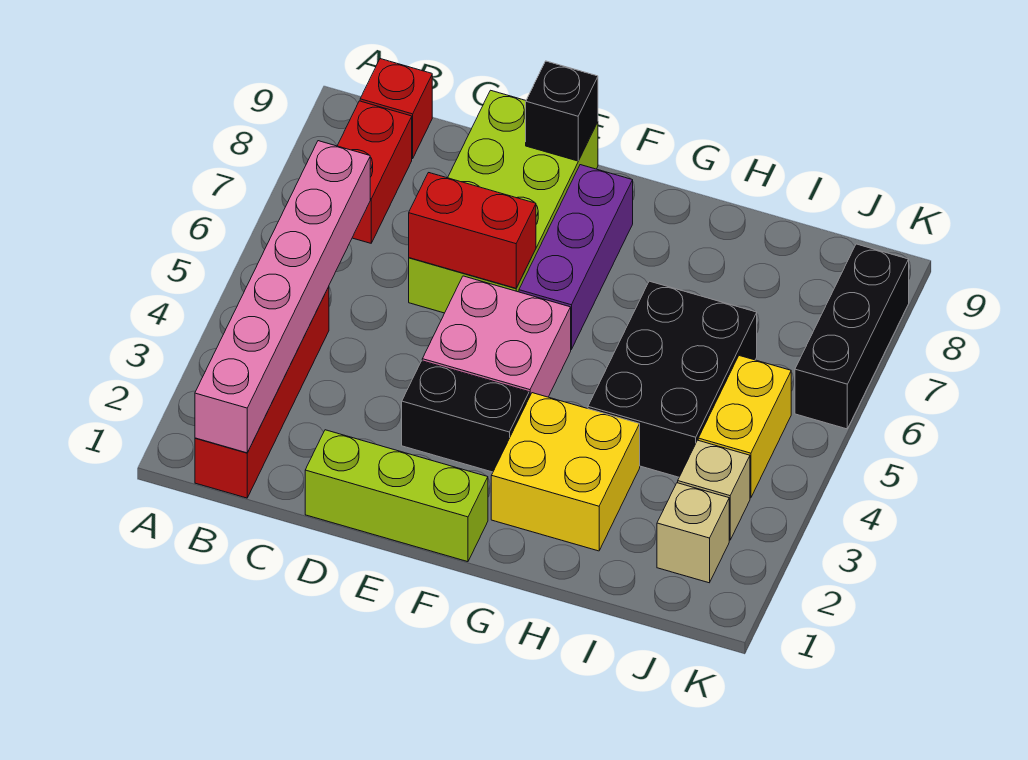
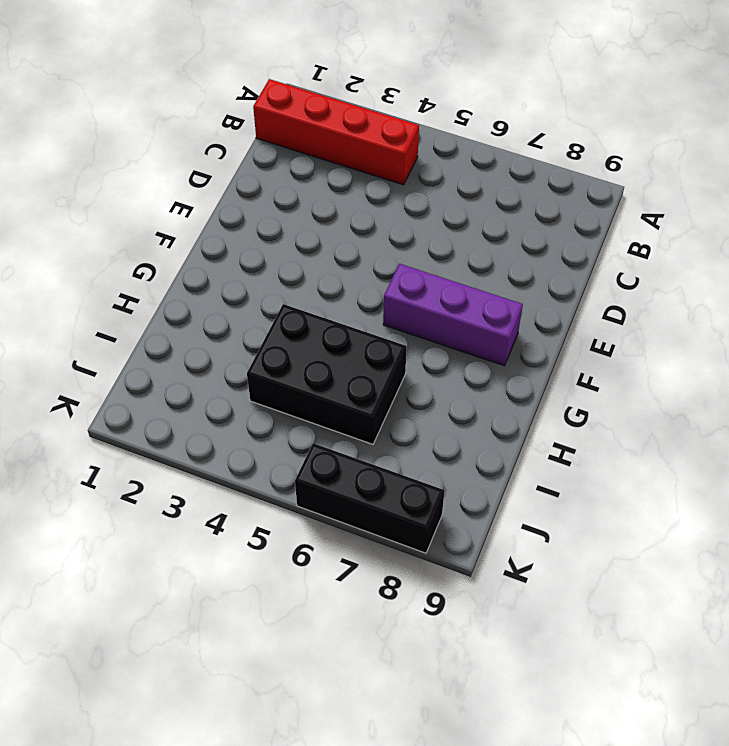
none -> red brick B7:B8 level 1
none -> red brick B9 level 1
none -> lime brick D1:F1 level 1

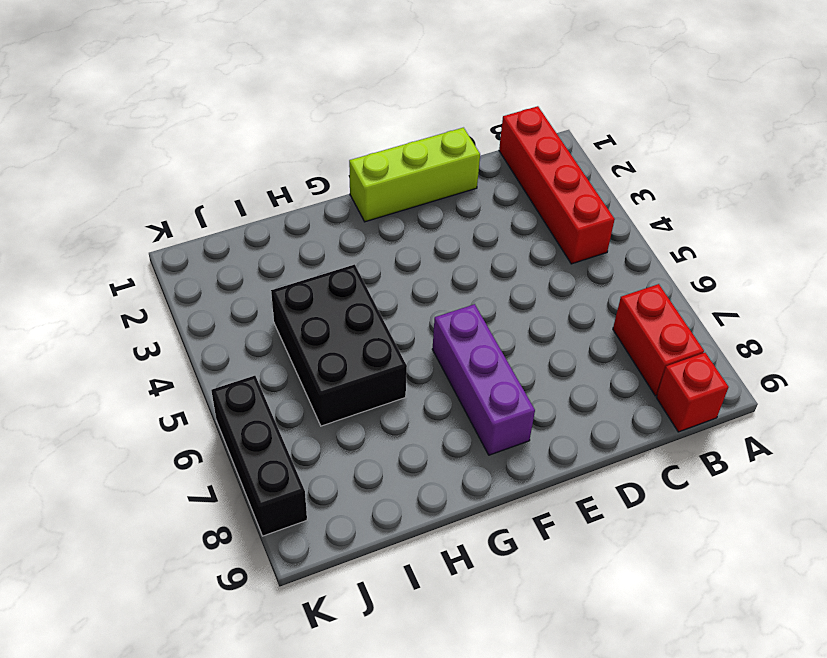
none -> lime brick D6:E9 level 1
none -> black brick E3:F3 level 1
none -> pink brick E4:F5 level 1

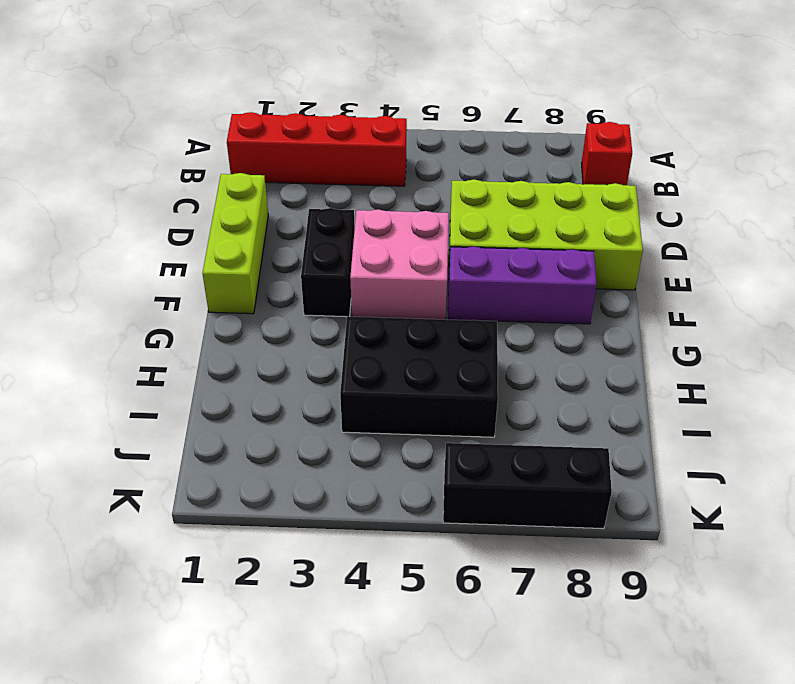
none -> red brick B7:B8 level 1
none -> yellow brick G2:H3 level 1
none -> tan brick J2 level 1

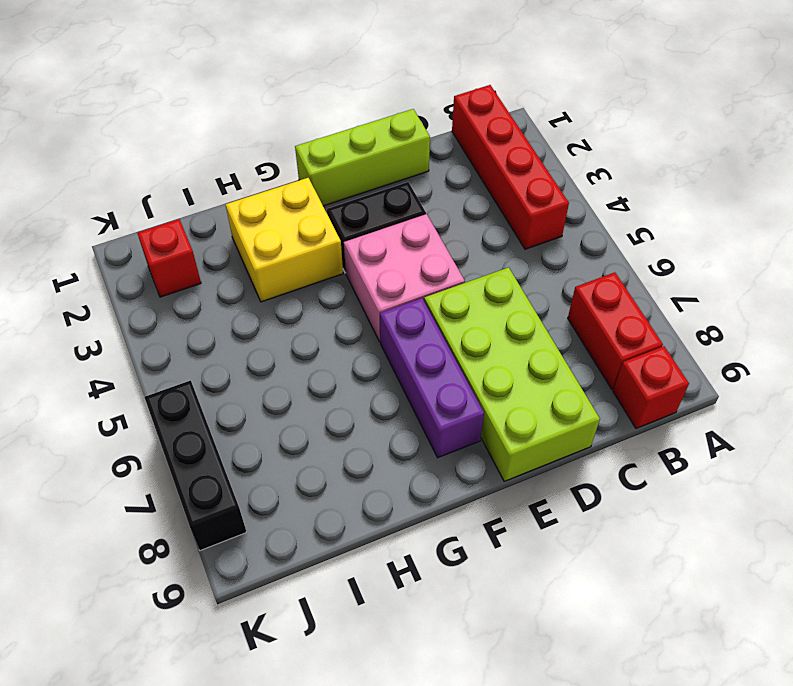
red brick J2 level 1 -> tan brick J2 level 1
none -> black brick H4:I6 level 1
none -> tan brick J3 level 1
none -> yellow brick J4:J5 level 1

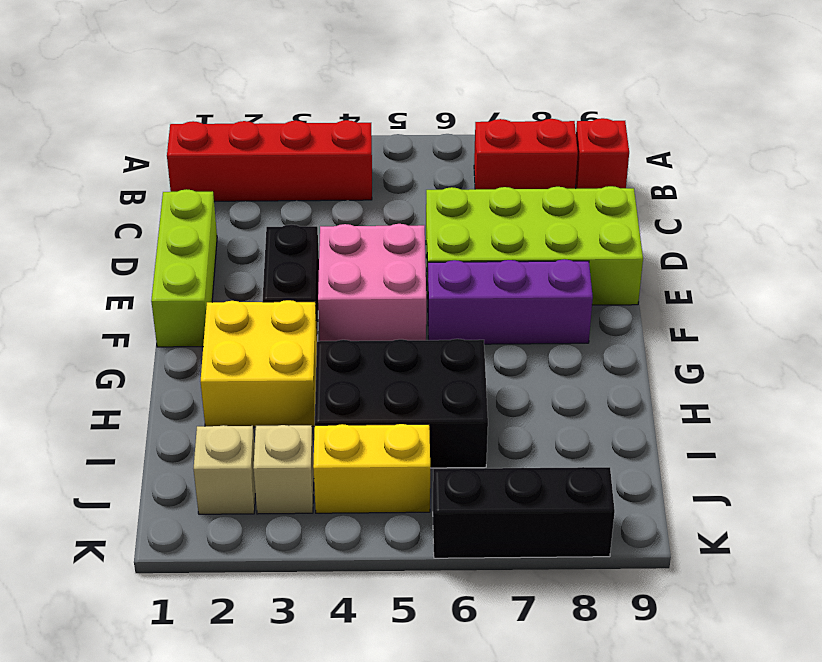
none -> pink brick B1:B6 level 2
none -> red brick D6:E6 level 2
none -> black brick E9 level 2

